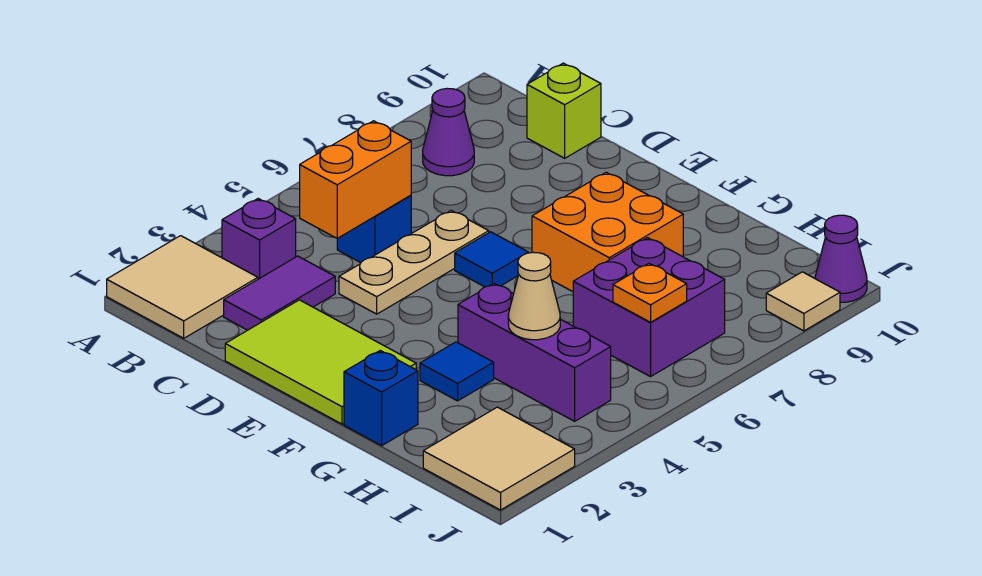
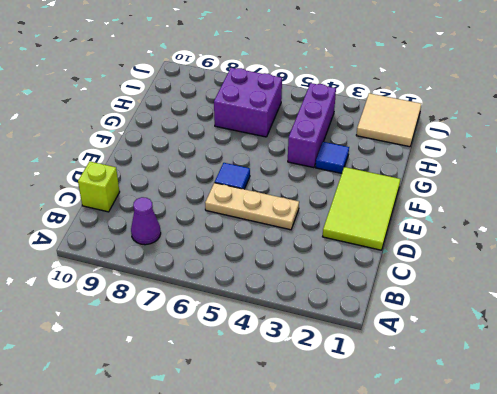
none -> tan tile A1:B2 level 1
none -> purple brick B3 level 1
none -> purple tile C2:C3 level 1

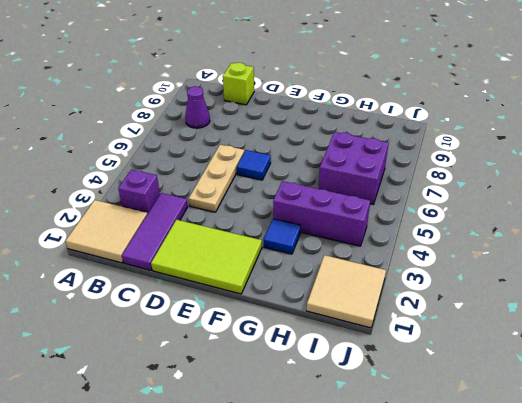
purple tile C1:C3 level 1 -> purple tile C2:C3 level 1
none -> blue brick C5 level 1
none -> orange brick F7:G8 level 1
none -> blue brick G1 level 1

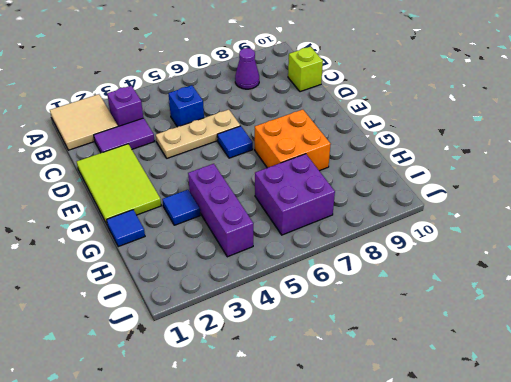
blue tile G1 level 1 -> blue brick G1 level 1
none -> tan tile I1:J2 level 1
none -> tan tile J9 level 1
none -> purple cone J10 level 1

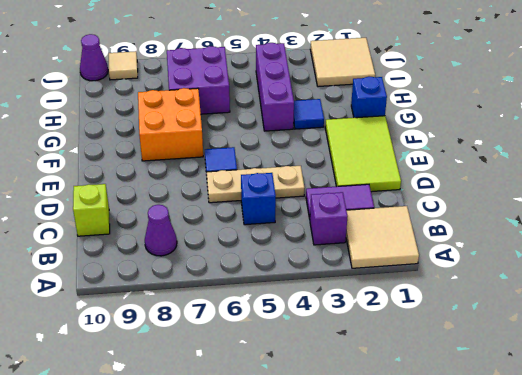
none -> orange brick C4:C5 level 2
none -> tan cone H4 level 2
none -> orange plate I6 level 2

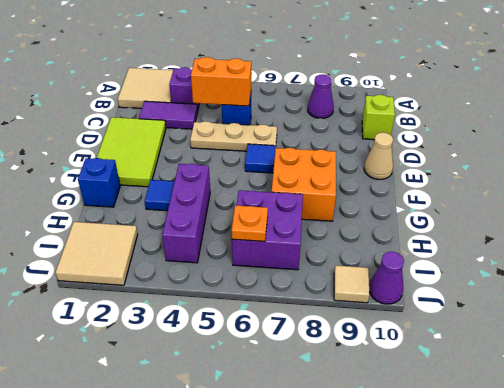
tan cone E10 level 1 -> tan cone H4 level 2

